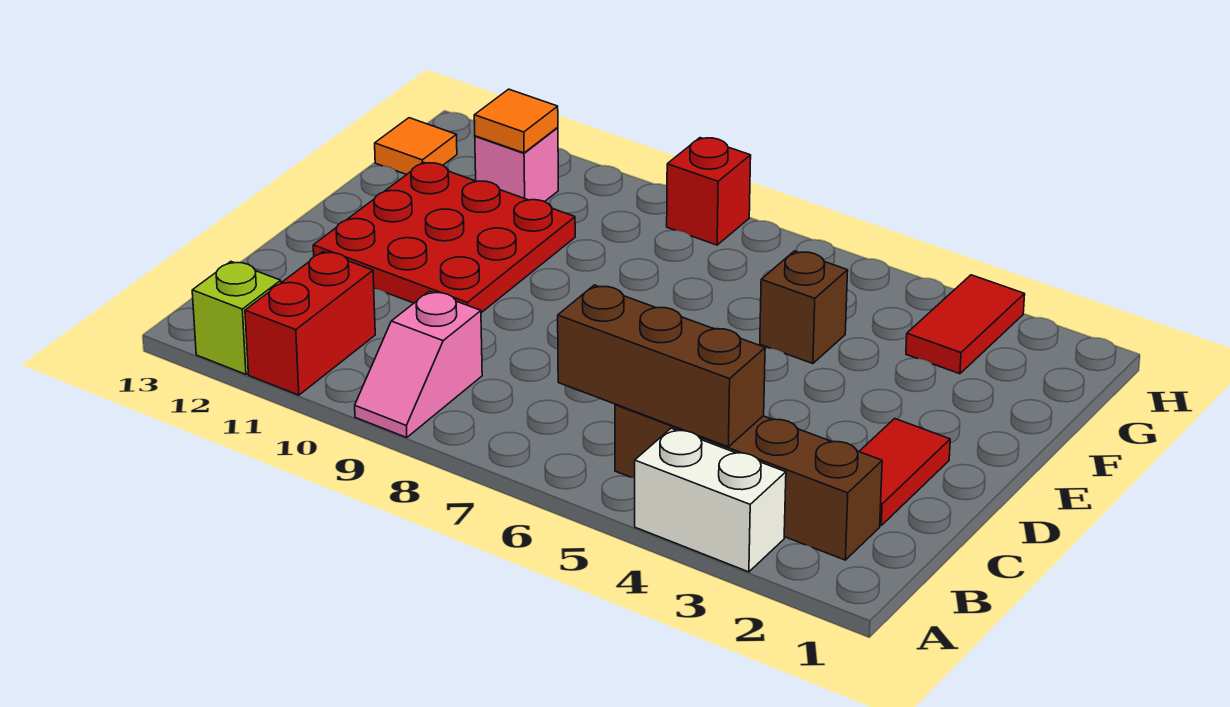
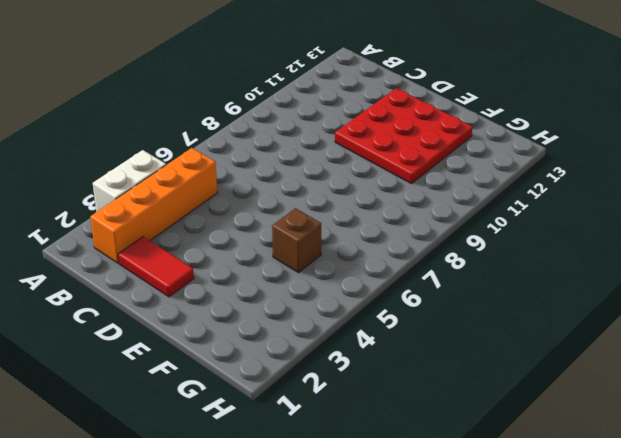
orange brick B2:B5 level 1 -> brown brick B2:B5 level 1
none -> pink slope A9:B9 level 1 top B
none -> red brick A11:B11 level 1
none -> lime brick A12 level 1

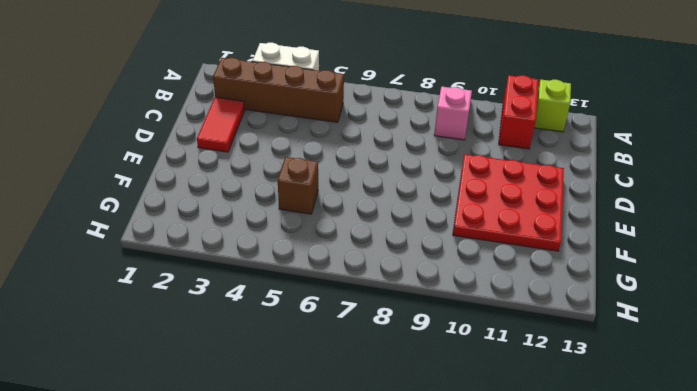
none -> red tile G3:H3 level 1
none -> pink brick G11 level 1
none -> orange tile G13 level 1

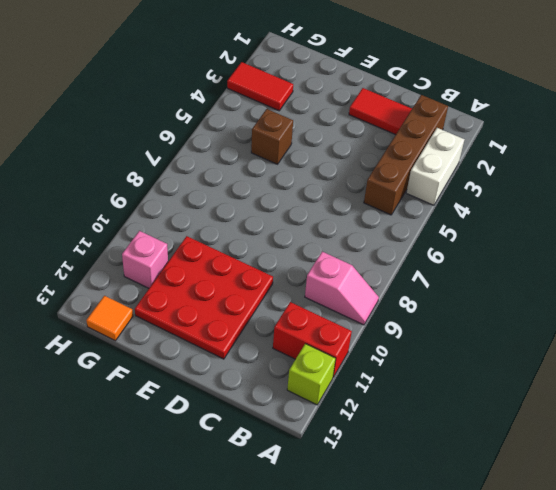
none -> red brick H8 level 1
none -> brown brick B4:B6 level 2
none -> orange tile G11 level 2

